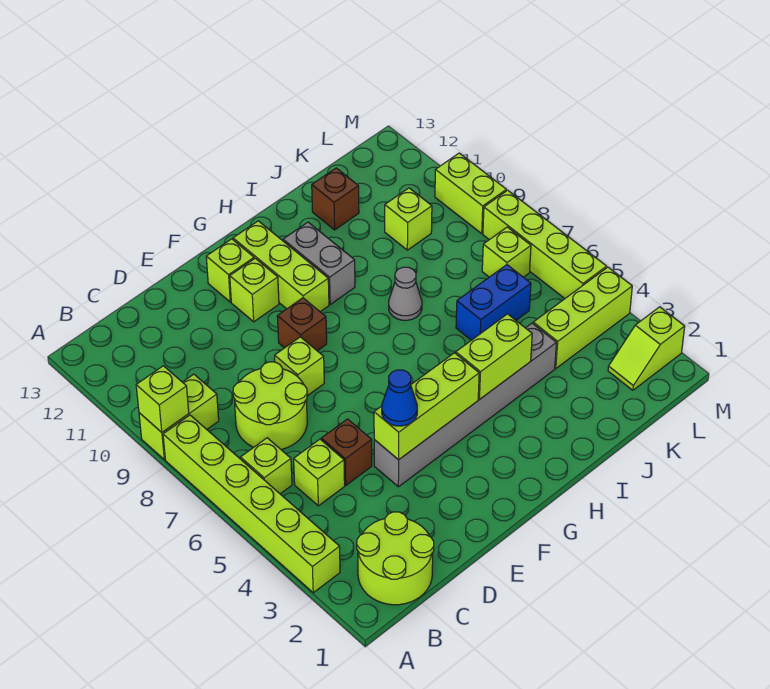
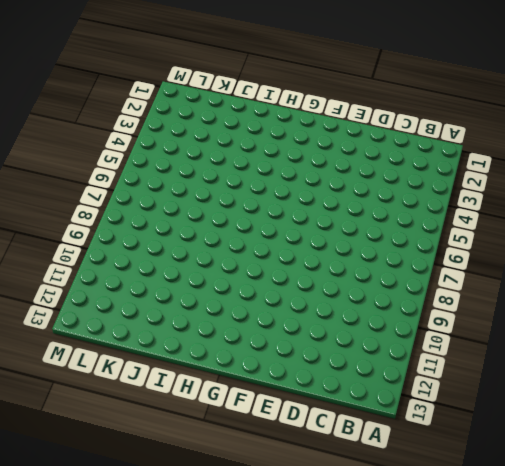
none -> lime brick A3:A8 level 1
none -> lime brick A9:B9 level 1
none -> lime round brick B1:C2 level 1

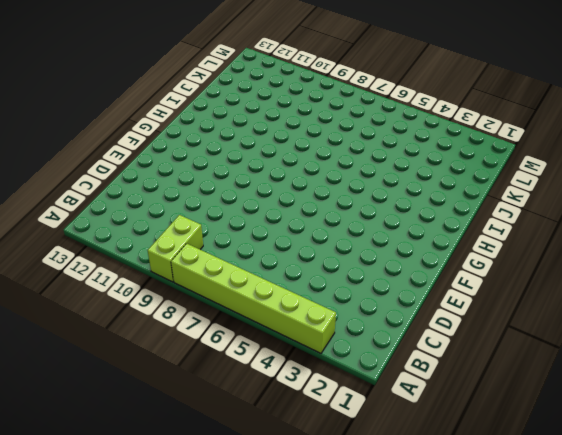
none -> lime round brick B1:C2 level 1
none -> lime brick B6 level 1
none -> lime brick C5 level 1

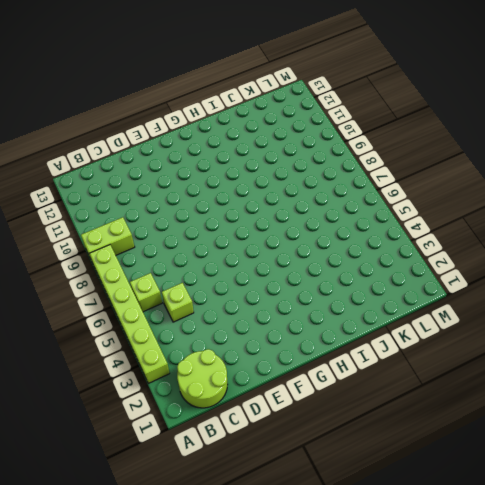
none -> lime round brick C7:D8 level 1
none -> brown brick D5 level 1
none -> grey brick E4:J4 level 1

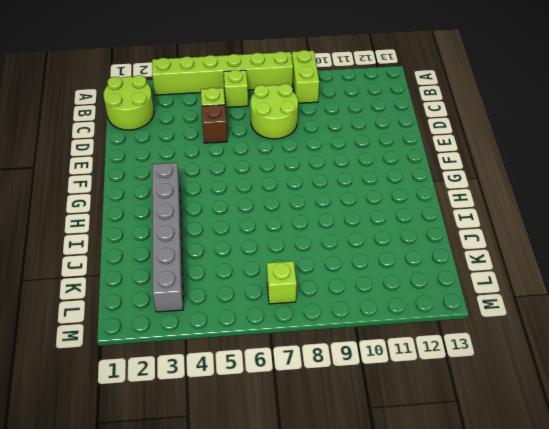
grey brick G3:L3 level 1 -> grey brick E4:J4 level 1
none -> lime brick E8 level 1
none -> brown brick F9 level 1
none -> lime brick F11 level 1

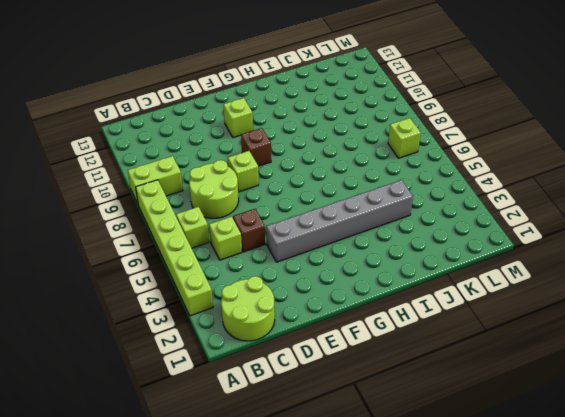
none -> lime brick F12 level 1
none -> lime brick G10:G12 level 1
none -> grey brick H10:H11 level 1

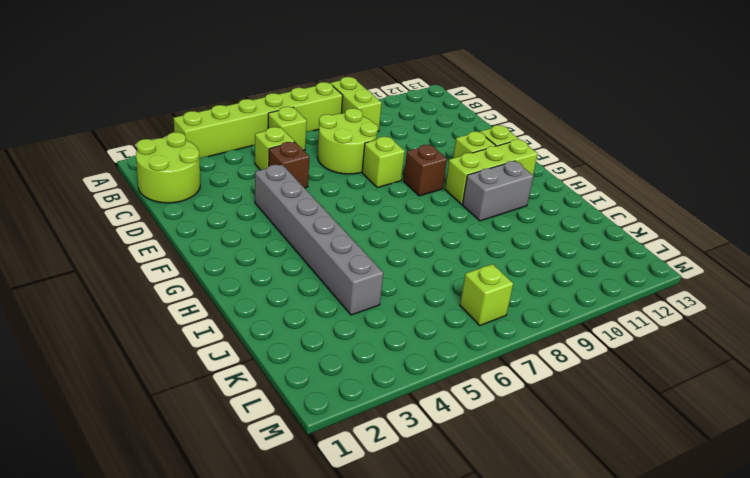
none -> grey cone I8 level 1
none -> blue brick J6:K6 level 1
none -> brown brick J12 level 1

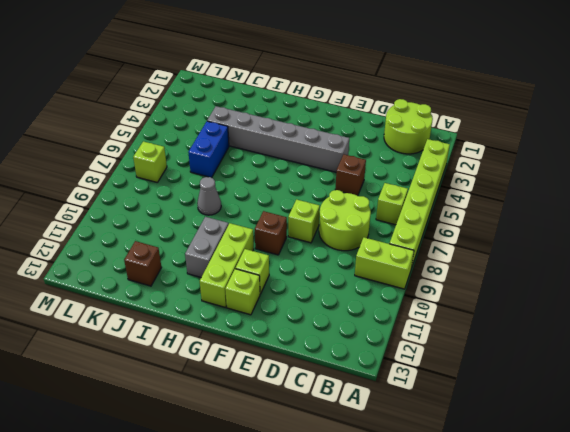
blue brick J5:J6 level 1 -> blue brick J6:K6 level 1
none -> lime brick C5 level 1
none -> lime brick K4:M4 level 1
none -> lime brick K10 level 1

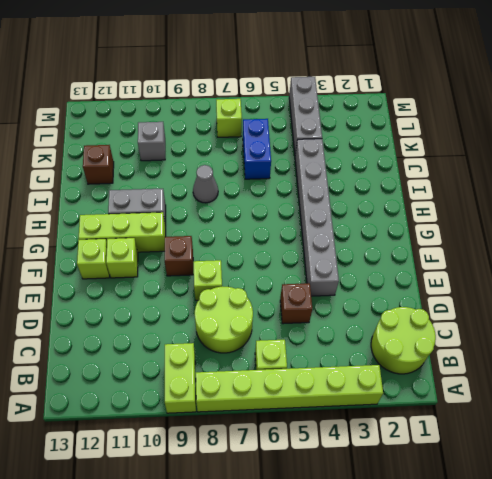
grey brick K4:M4 level 1 -> lime brick K4:M4 level 1
grey brick K10 level 1 -> lime brick K10 level 1
none -> lime brick C5 level 1
none -> lime slope L2:M2 level 1 top M
none -> lime brick M5:M8 level 1

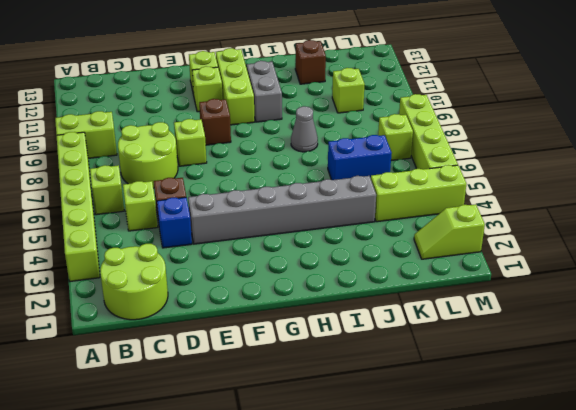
blue brick D4 level 1 -> none
none -> lime brick M9:M10 level 1
none -> lime brick A9 level 2
none -> lime brick E4:G4 level 2

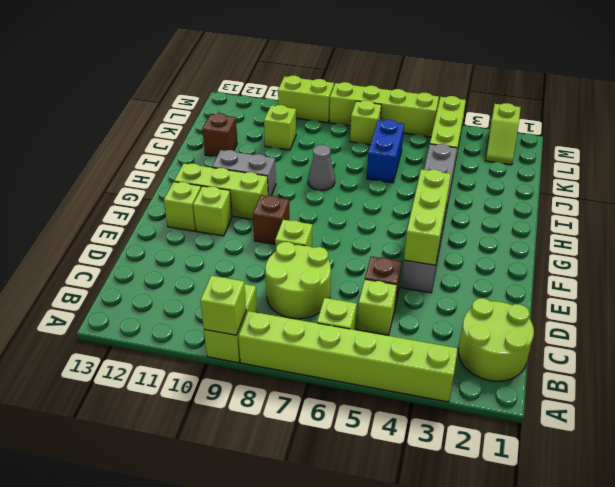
none -> lime brick H4:I4 level 2
none -> blue cone E4 level 3

